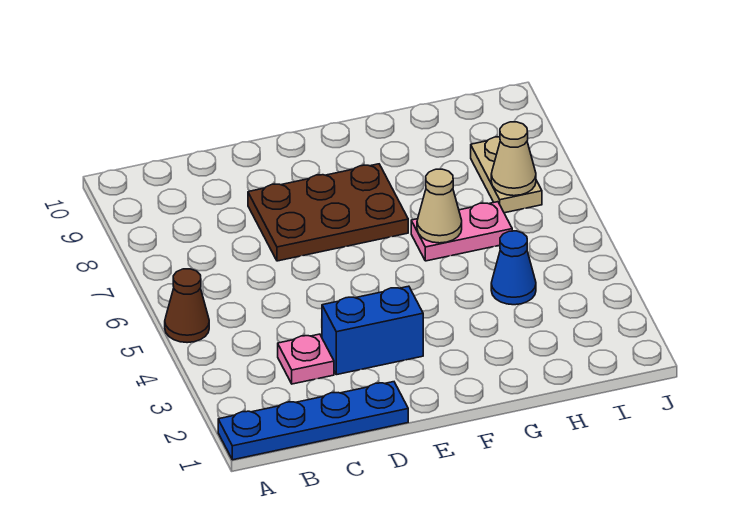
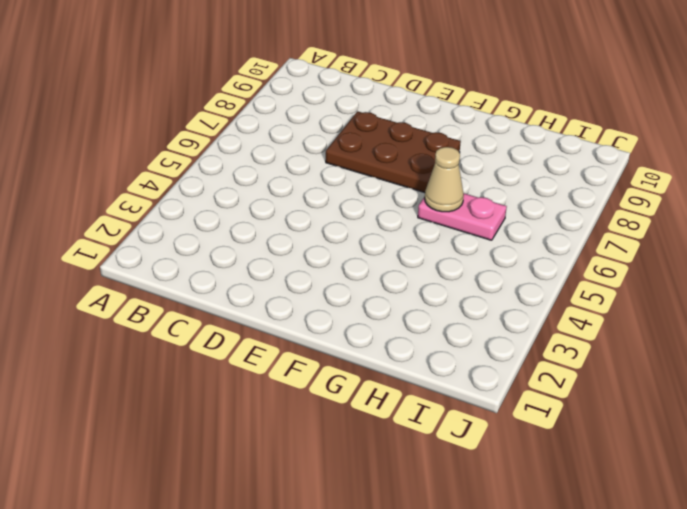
none -> blue plate A1:D1 level 1
none -> brown cone A5 level 1

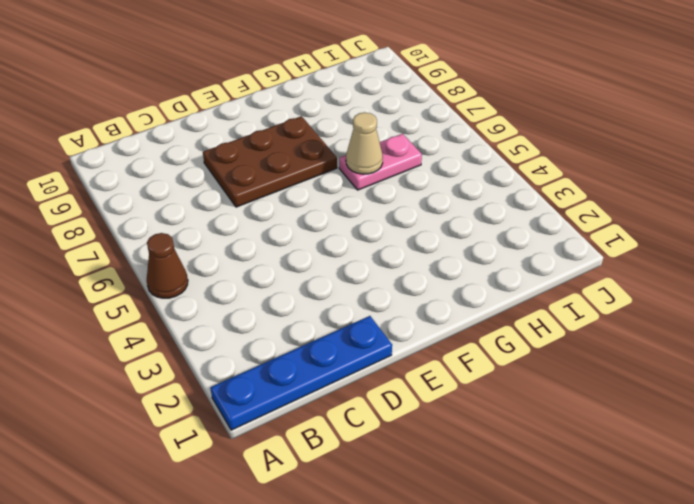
none -> pink plate C3 level 1
none -> blue brick D3:E3 level 1

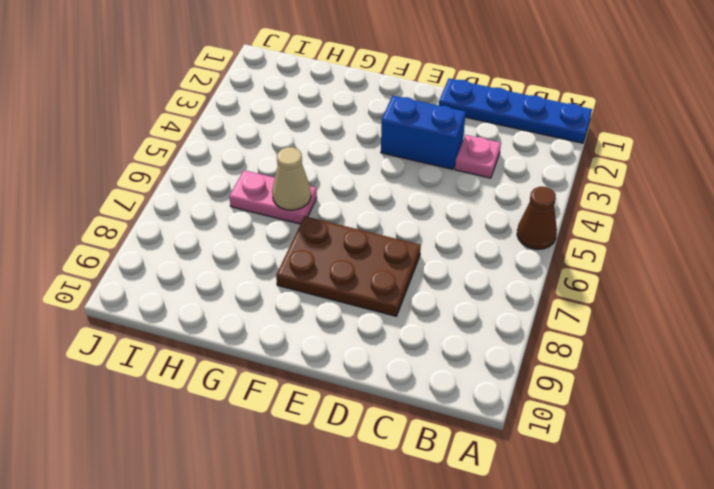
none -> blue cone H4 level 1
none -> tan plate I7:I8 level 1

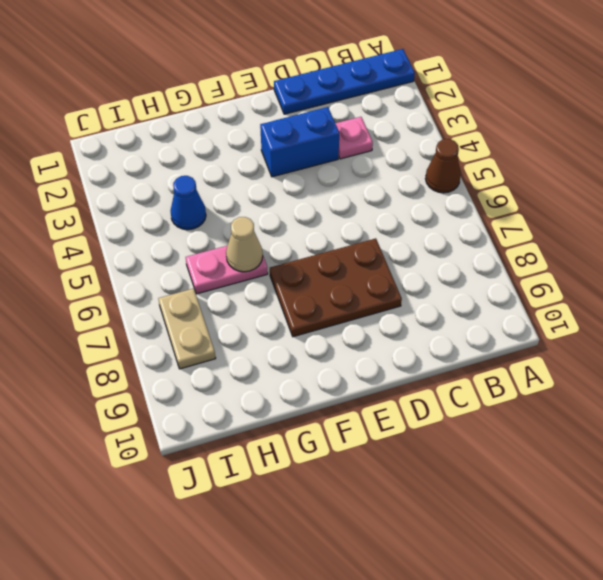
none -> tan cone I7 level 2

